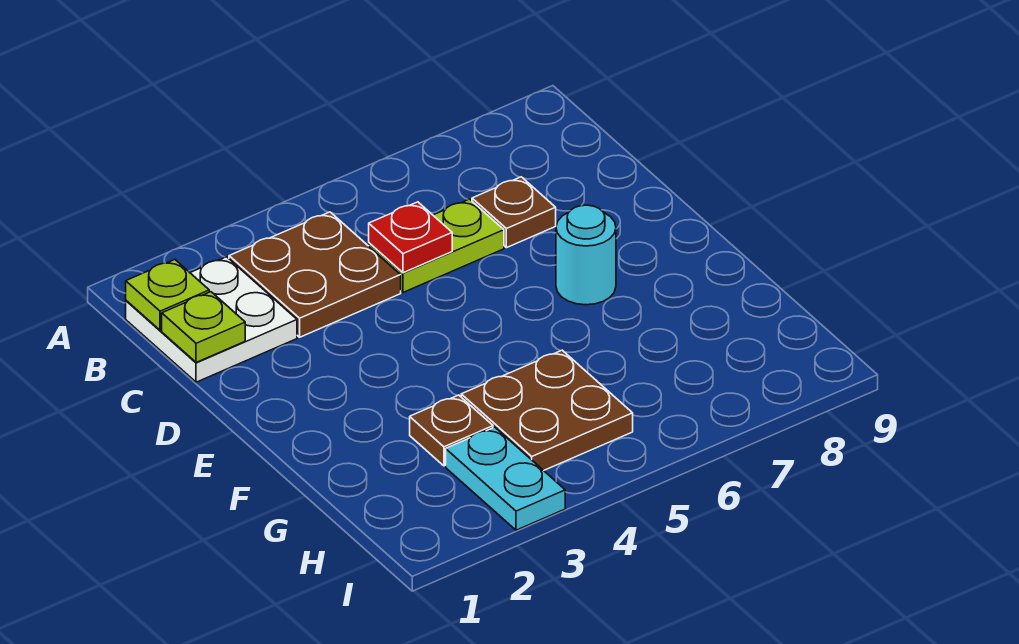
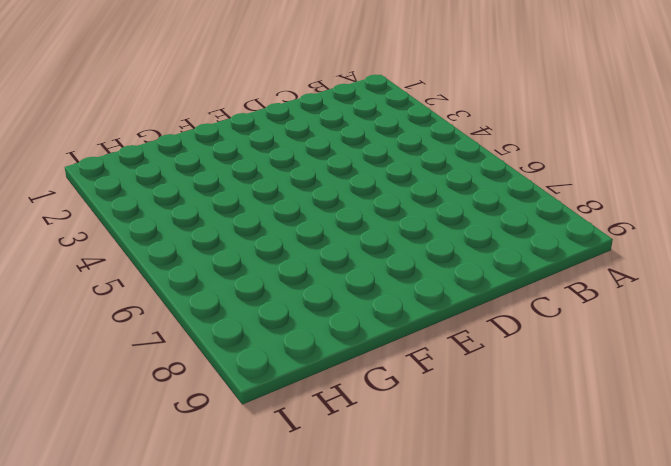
none -> white plate B1:C2 level 1
none -> brown plate B3:C4 level 1

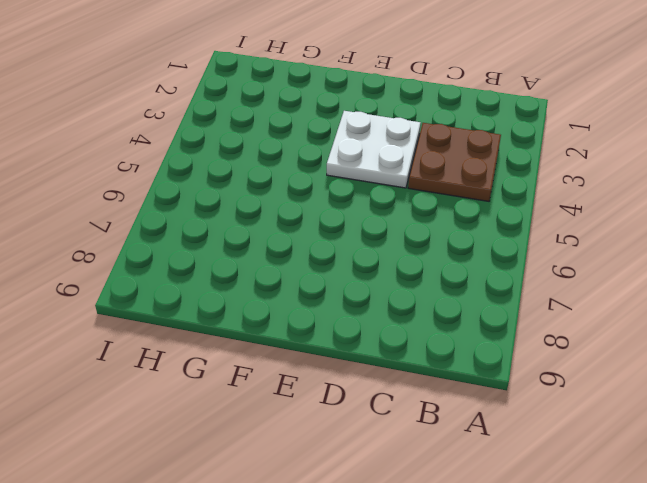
white plate D3:E4 level 1 -> white plate B1:C2 level 1
none -> lime plate C5:C6 level 1
none -> brown plate C7 level 1

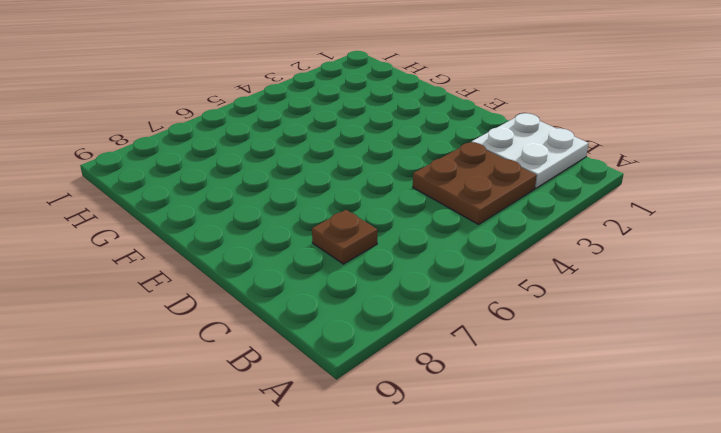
none -> lime plate C5:C6 level 1
none -> cyan round brick E7 level 1

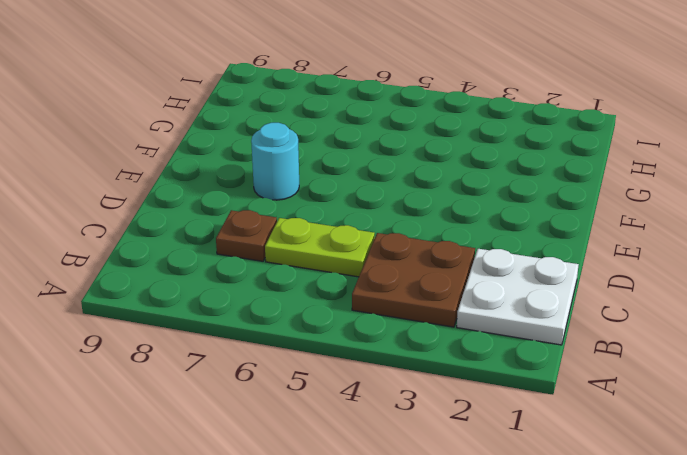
none -> brown plate G3 level 1
none -> brown plate G4:H5 level 1

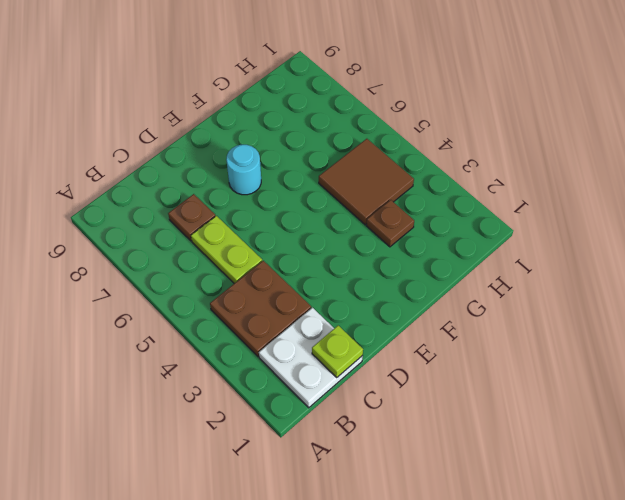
brown tile G4:H5 level 1 -> brown plate G4:H5 level 1
none -> cyan plate H3:I3 level 1
none -> lime plate B1 level 2

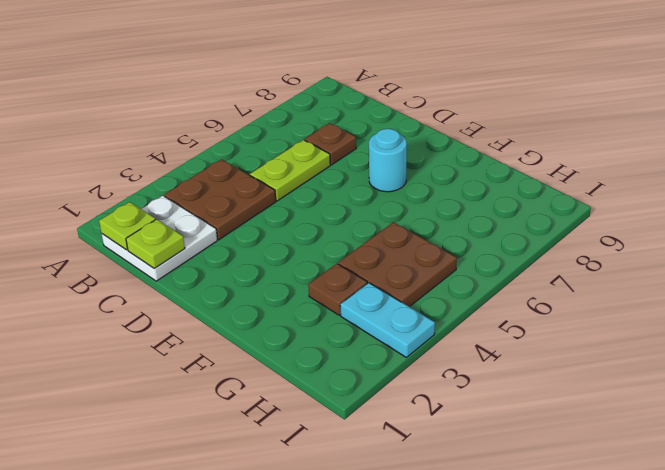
none -> red plate C5 level 2

